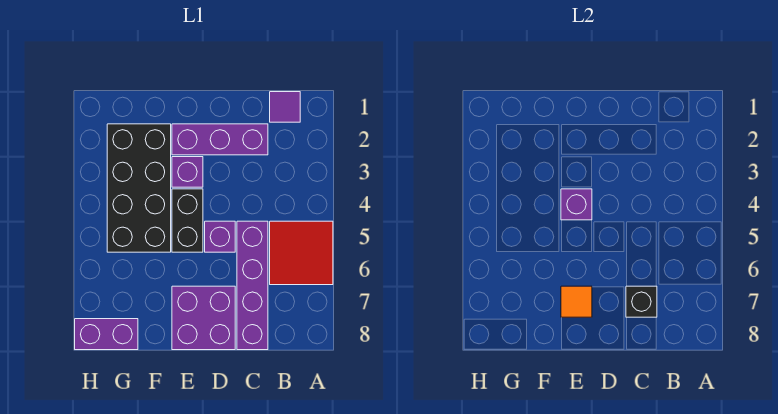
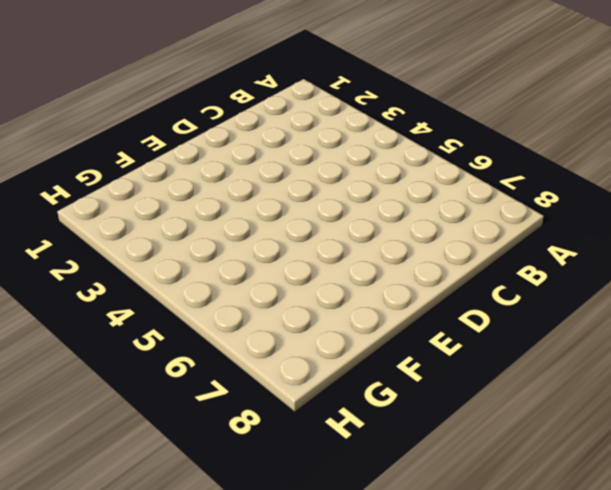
none -> red tile A5:B6 level 1
none -> purple tile B1 level 1
none -> purple brick C2:E2 level 1

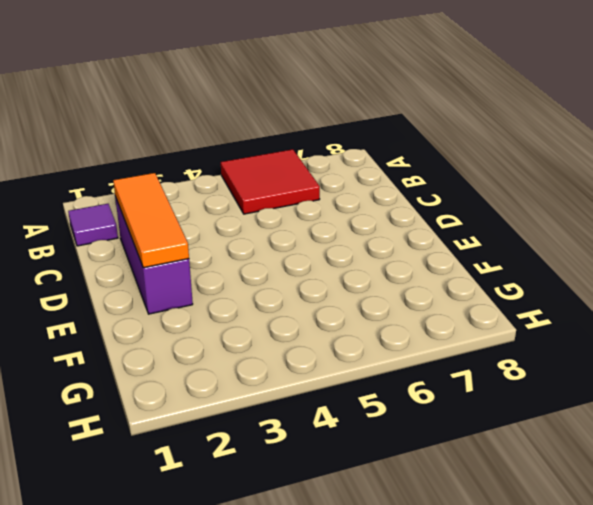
orange tile C2:E2 level 2 -> none
none -> purple brick C5:C8 level 1
none -> purple brick D5 level 1
none -> purple brick D7:E8 level 1

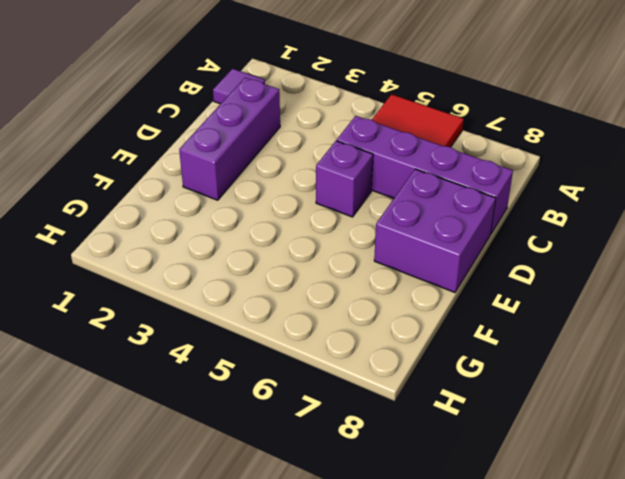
none -> purple brick E3 level 1
none -> black brick E4:E5 level 1
none -> black brick F2:G5 level 1

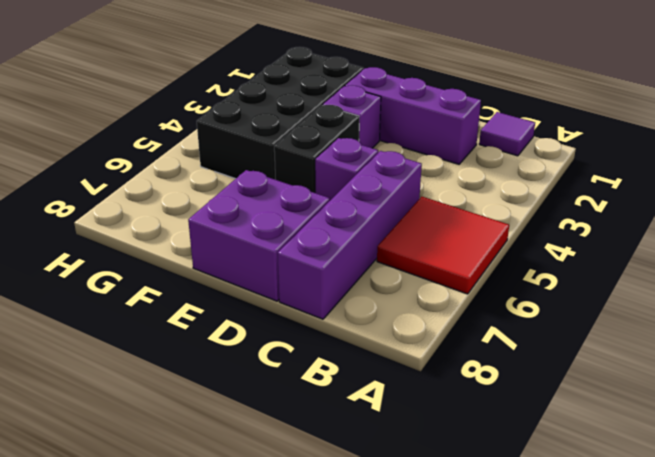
none -> purple brick G8:H8 level 1
none -> black brick C7 level 2
none -> purple brick E4 level 2

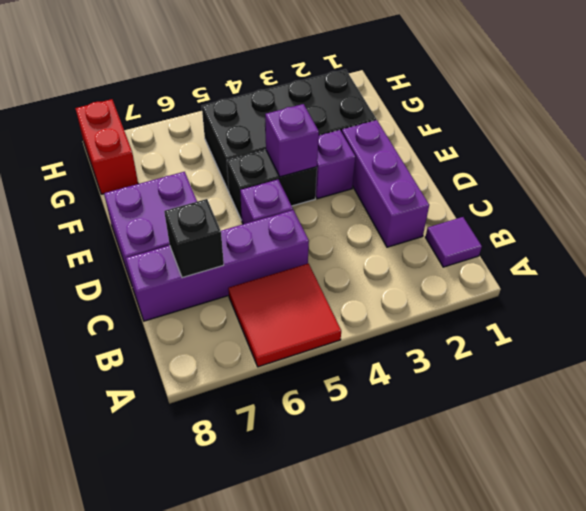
red brick G8:H8 level 1 -> purple brick G8:H8 level 1
none -> orange tile E7 level 2

